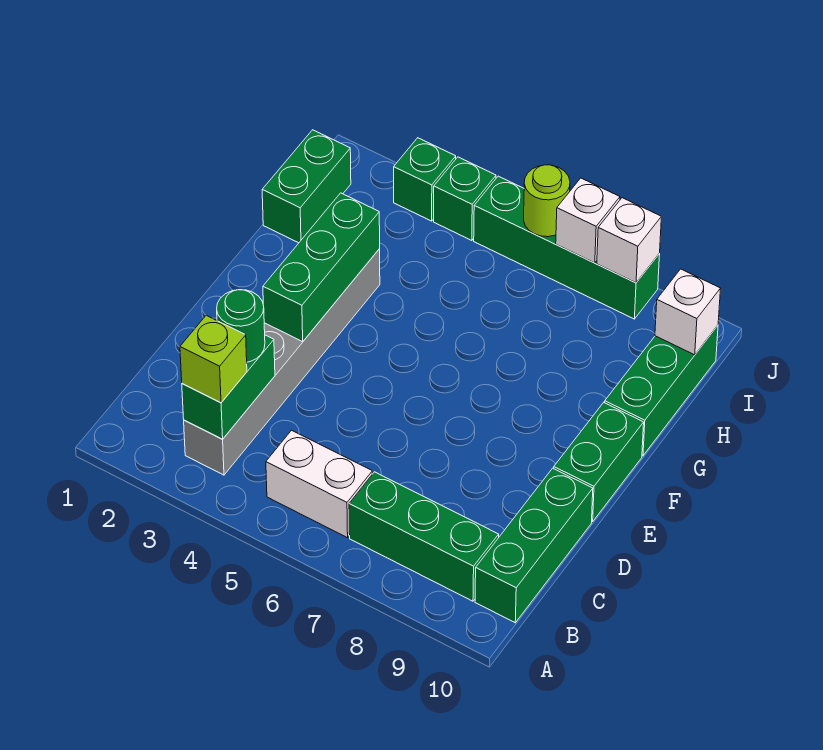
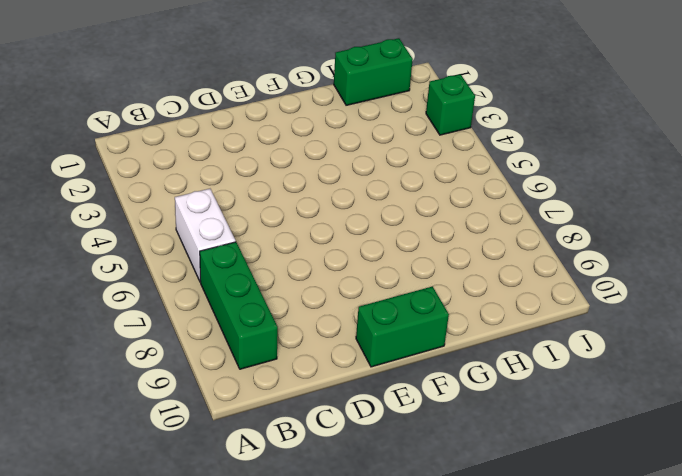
none -> grey brick B3:G3 level 1
none -> green brick B10:D10 level 1
none -> green brick G10:I10 level 1

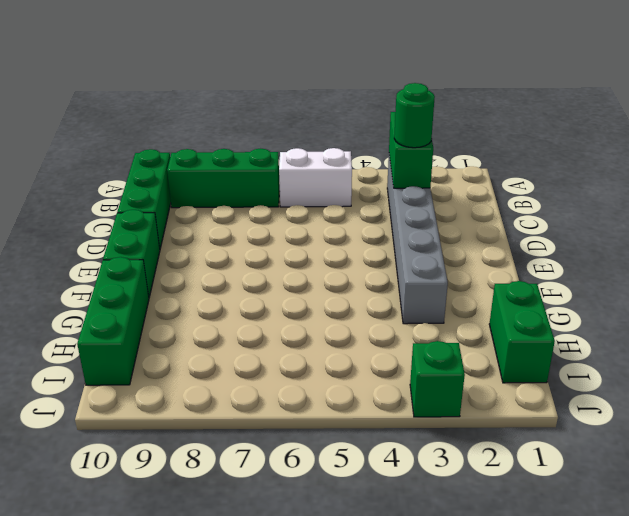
none -> green brick J4 level 1
none -> green brick J5:J8 level 1
none -> green brick E3:G3 level 2

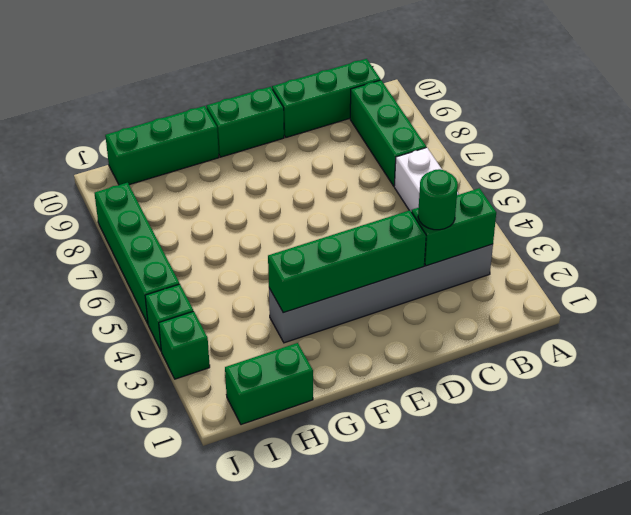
green brick D3:G3 level 2 -> green brick E3:G3 level 2
none -> white brick I10 level 2
none -> lime round brick J6 level 2
none -> white brick J7 level 2

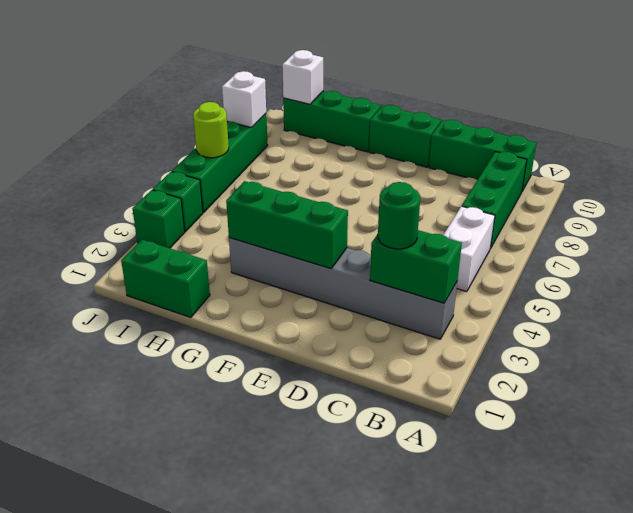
none -> white brick J7 level 2
none -> lime brick B3 level 3

